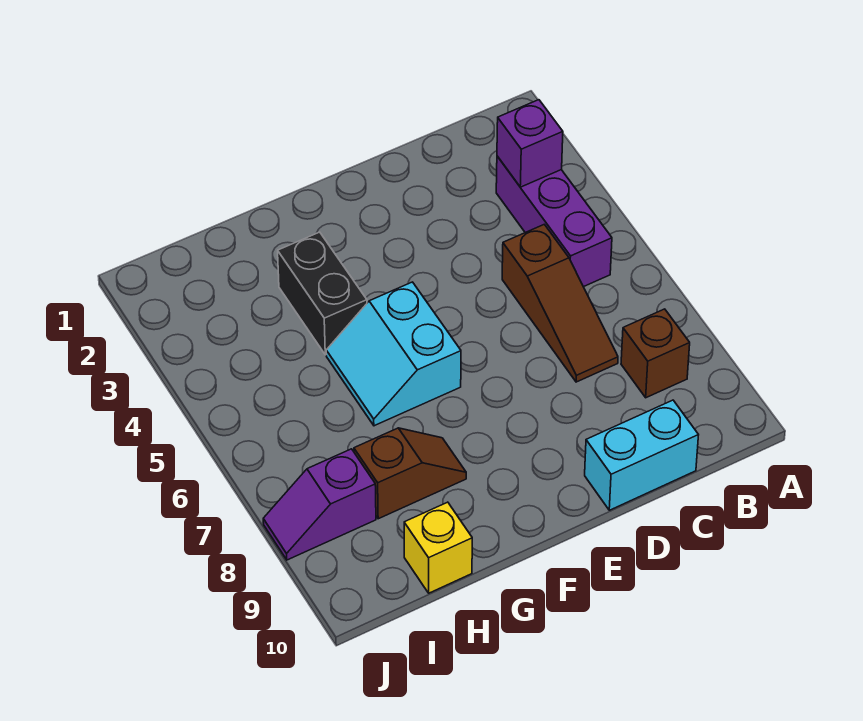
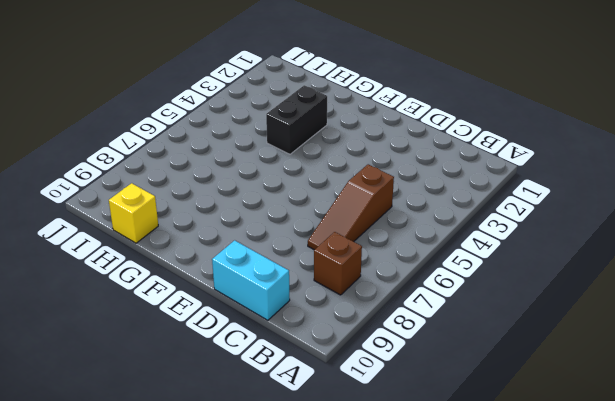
none -> purple brick B3:B5 level 1
none -> cyan slope F5:G6 level 1 top F

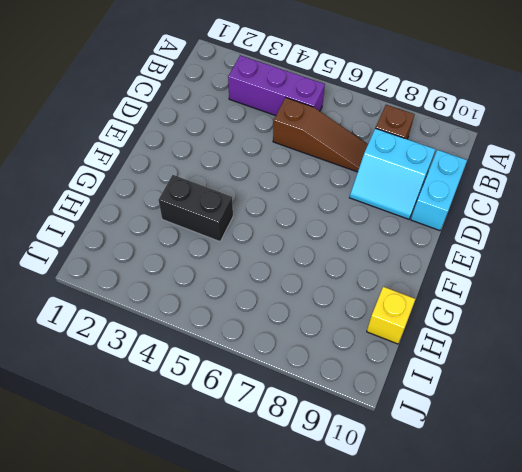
cyan slope C8:D9 level 1 top C -> cyan slope F5:G6 level 1 top F
none -> brown slope G8:H8 level 1 top H
none -> purple slope I8:J8 level 1 top I

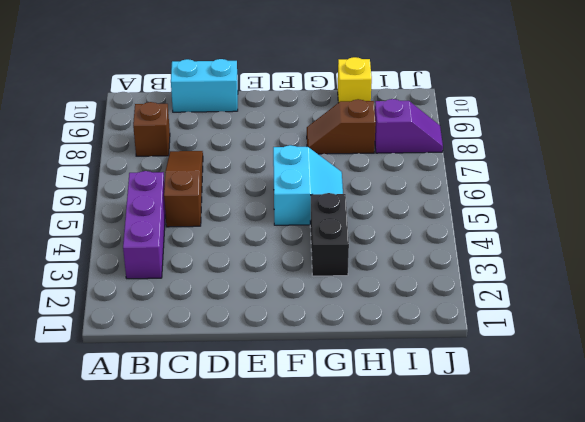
none -> purple brick B3 level 2

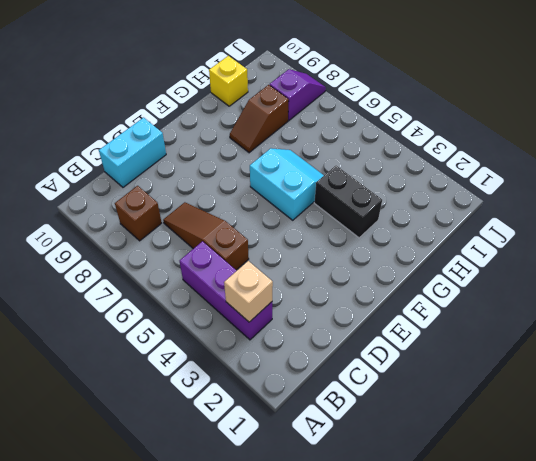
tan brick B3 level 2 -> purple brick B3 level 2

